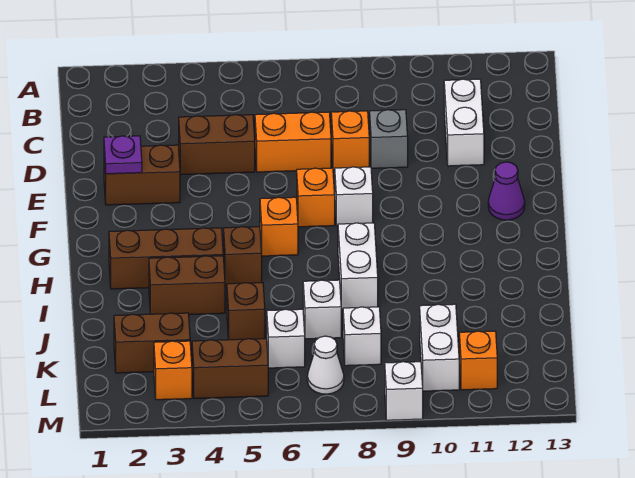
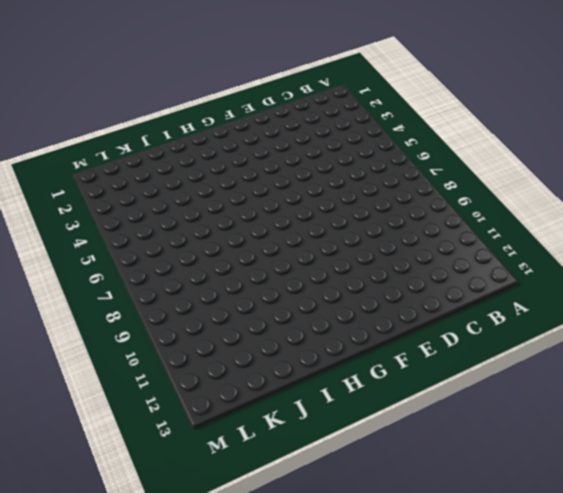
none -> white brick C11:D11 level 1
none -> brown brick D4:D5 level 1
none -> orange brick D6:D7 level 1

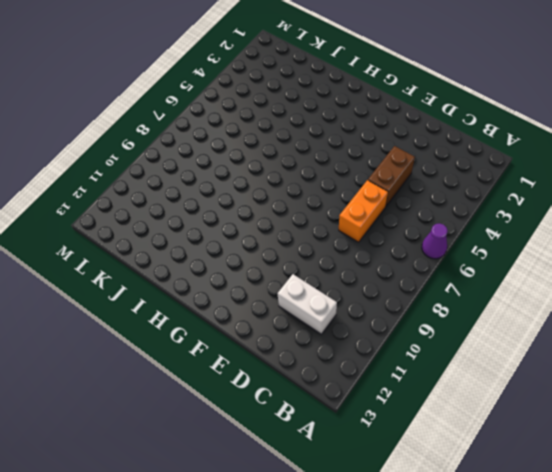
purple cone A6 level 1 -> purple cone F12 level 1
none -> orange brick D8 level 1
none -> grey brick D9 level 1
none -> brown brick E2:E3 level 1

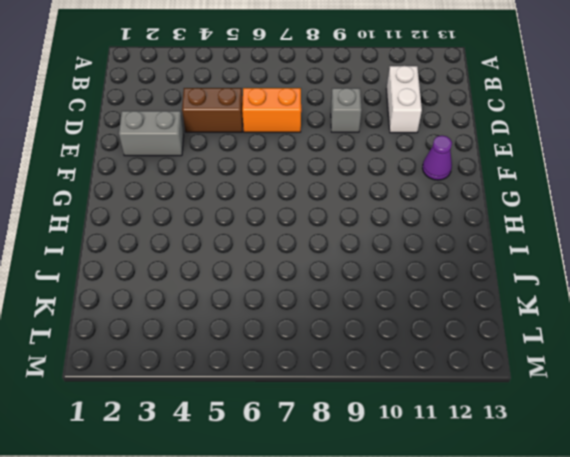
grey brick E2:E3 level 1 -> brown brick E2:E3 level 1
none -> orange brick D8 level 1
none -> orange brick F7 level 1
none -> white brick F8 level 1

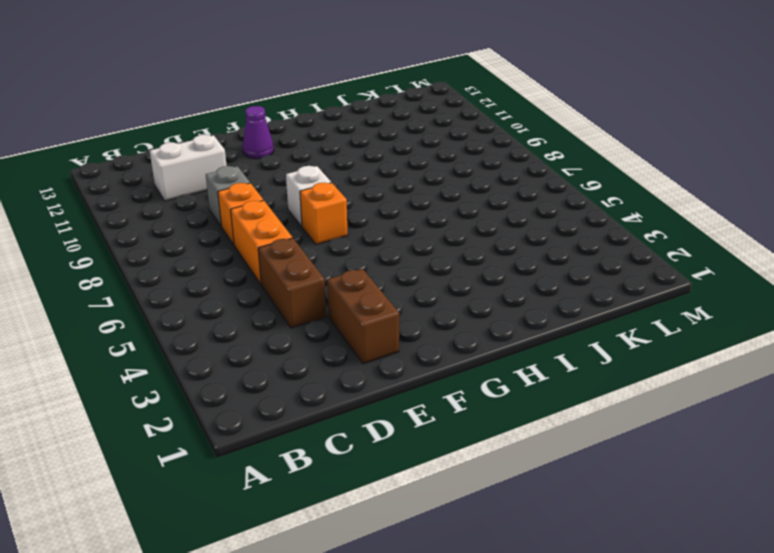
none -> orange brick G6 level 1
none -> brown brick H2:H4 level 1
none -> brown brick H5 level 1

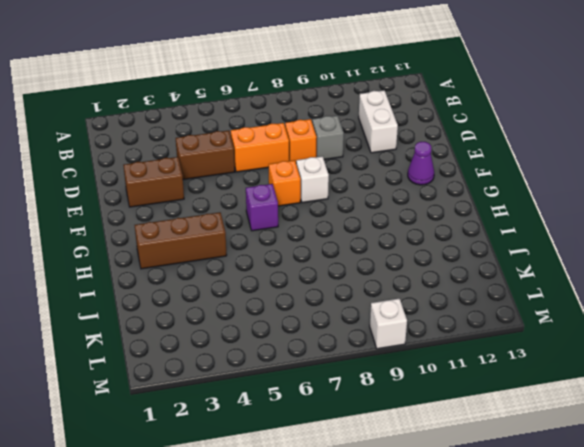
purple brick G6 level 1 -> orange brick G6 level 1
none -> brown brick H5 level 1
none -> white brick H8:I8 level 1
none -> brown brick I3:I4 level 1

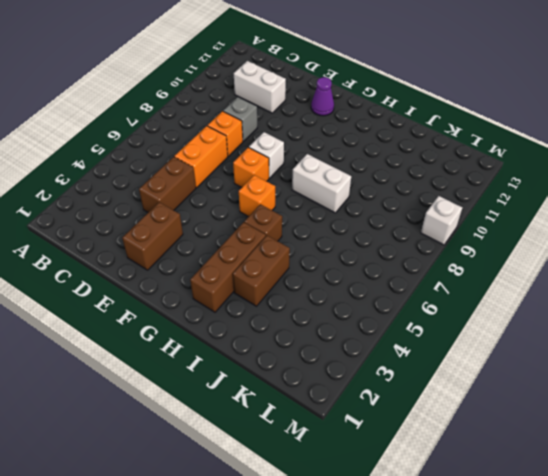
none -> brown brick J5 level 1
none -> white brick J7 level 1
none -> brown brick K2:K3 level 1

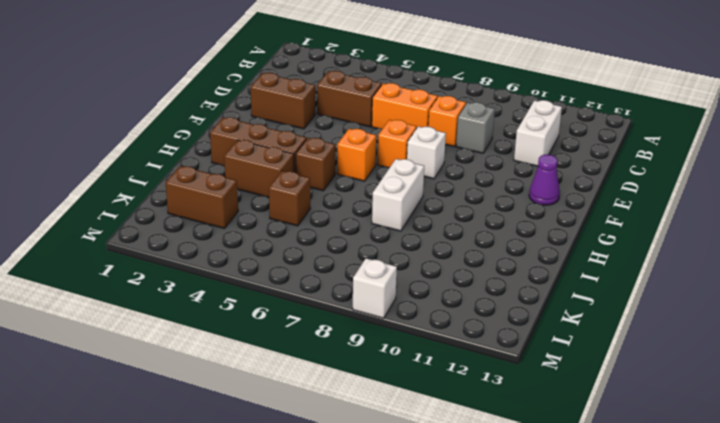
none -> white brick J7 level 1
none -> white brick K6 level 1
none -> white brick K8 level 1

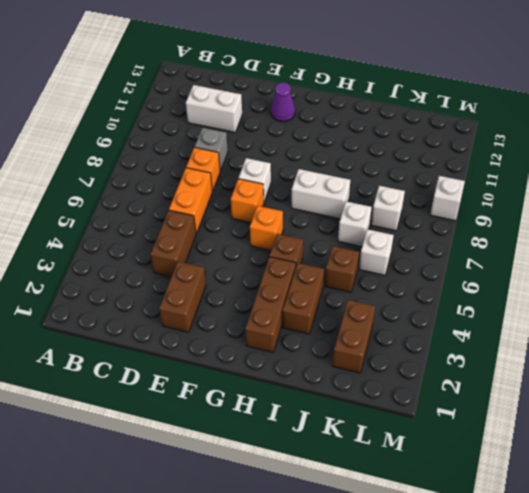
none -> white brick K10:L10 level 1
none -> orange brick L3 level 1
none -> brown brick L4:L5 level 1

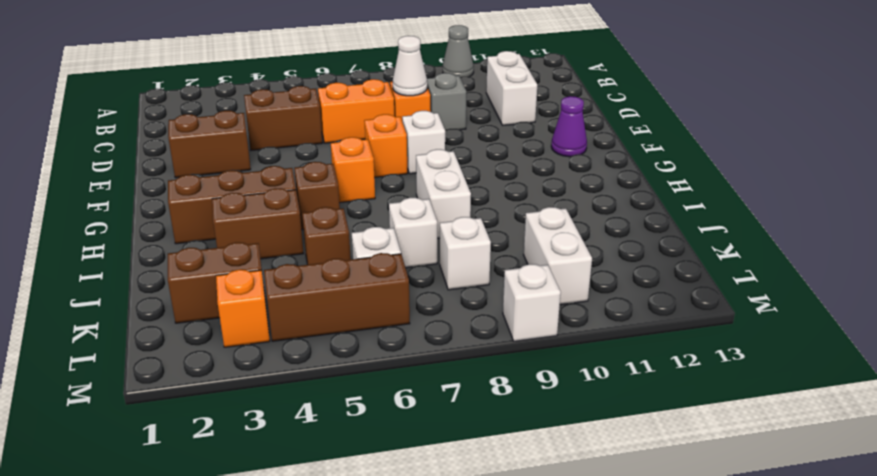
grey cone A10 level 1 -> none
white cone D8 level 2 -> white cone L7 level 1
brown brick L4:L6 level 1 -> brown brick L4:L5 level 1
none -> orange brick L11 level 1
none -> purple plate E2 level 2

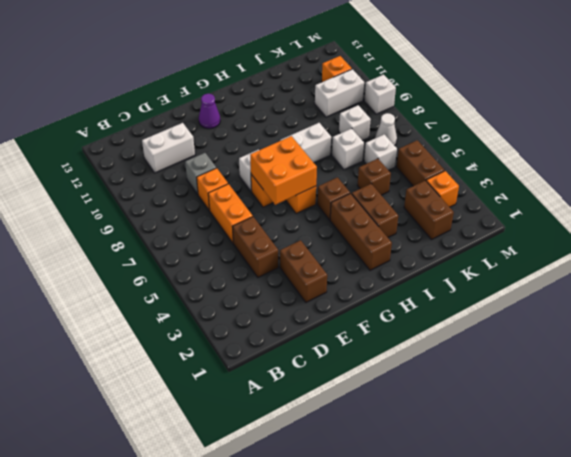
orange brick F6:G7 level 2 -> none
none -> purple plate E2 level 2

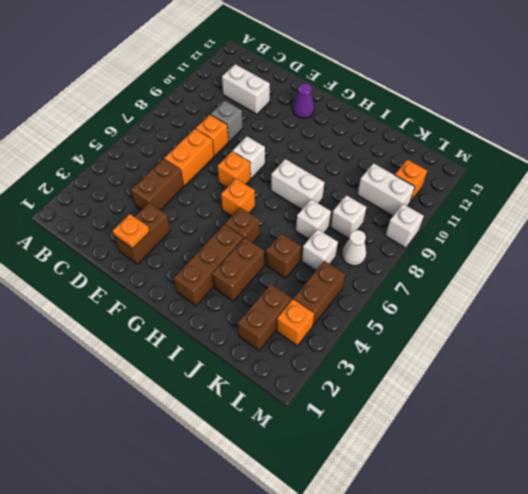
orange plate E2 level 2 -> purple plate E2 level 2

